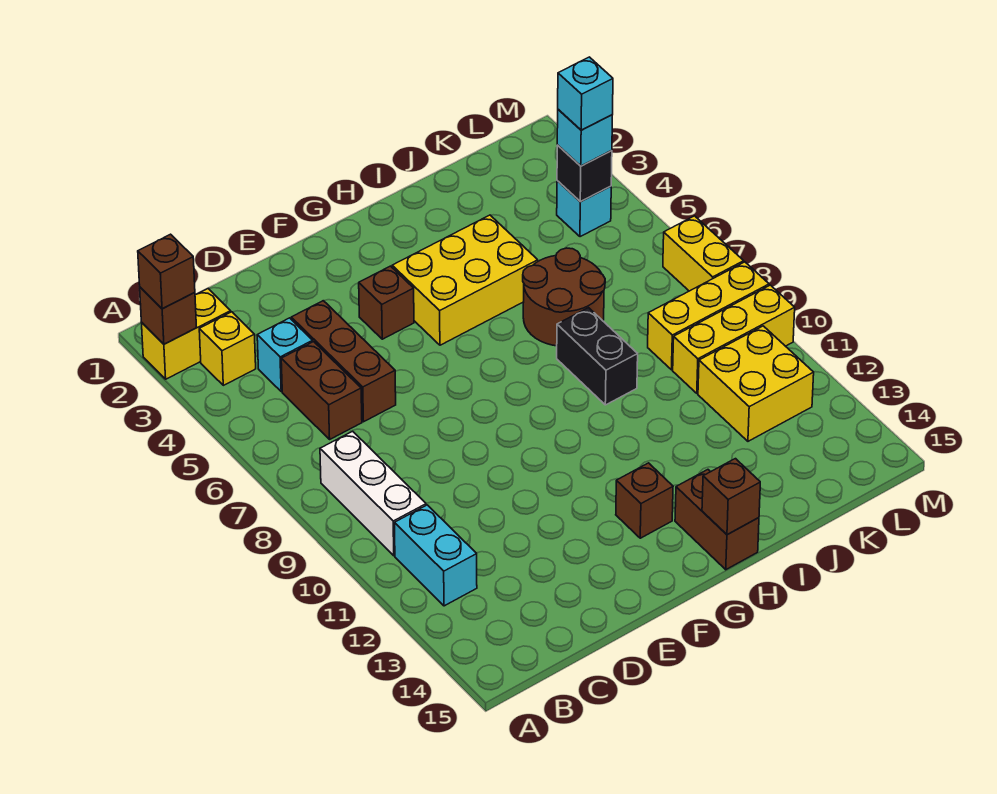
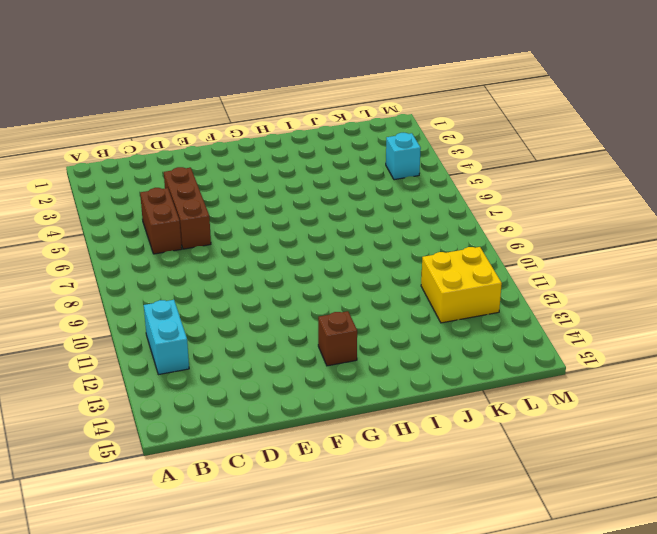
none -> yellow brick A2:B2 level 1
none -> yellow brick B3 level 1
none -> white brick B8:B10 level 1

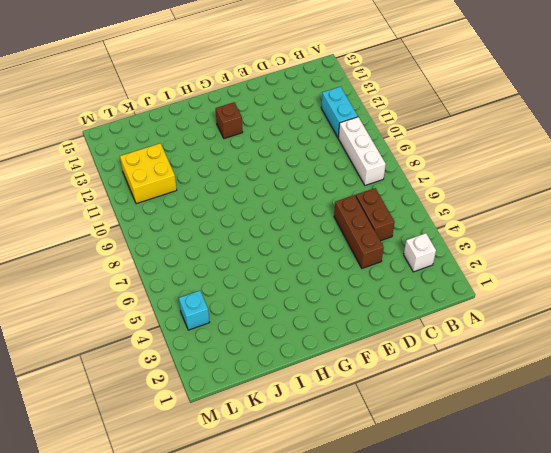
white brick B3 level 1 -> yellow brick B3 level 1
none -> yellow brick A2:B2 level 1
none -> cyan brick C4 level 1
none -> brown brick F4 level 1

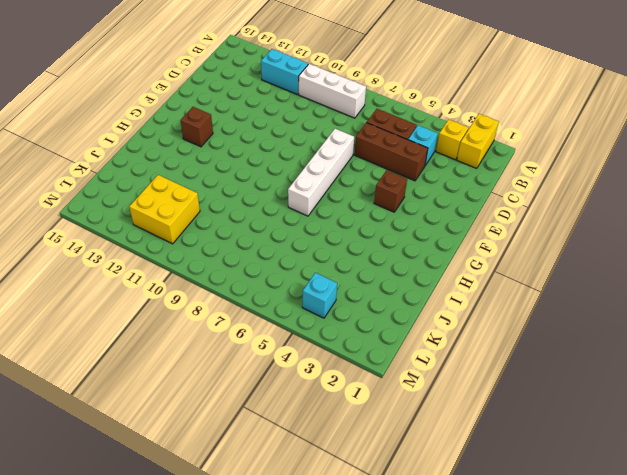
white brick E7:H7 level 1 -> none
none -> yellow brick G4:I5 level 1
none -> brown brick H14:H15 level 1
none -> brown round brick I6:J7 level 1

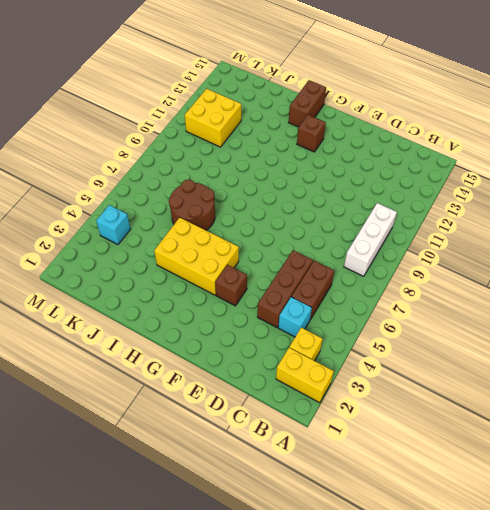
none -> cyan brick B11:B12 level 1
none -> black brick I8:I9 level 1
none -> yellow brick K9:M9 level 1

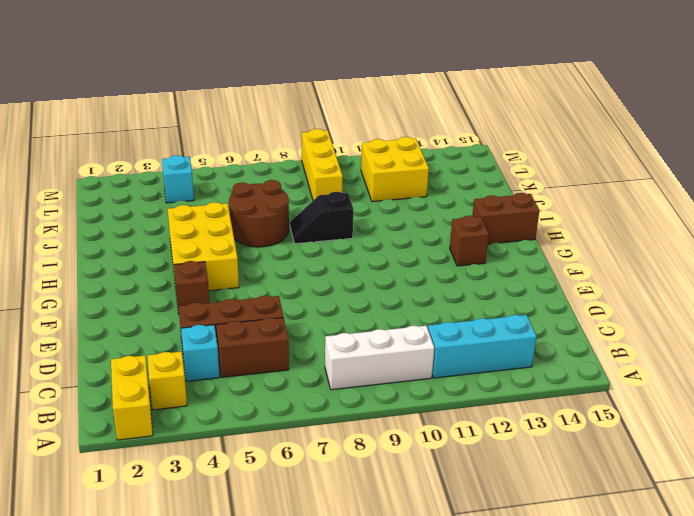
cyan brick B11:B13 level 1 -> cyan brick B11:B12 level 1
black slope I8:I9 level 1 top 9 -> black brick I8:I9 level 1
none -> yellow brick K10:M10 level 1
none -> yellow brick M7:M8 level 1
none -> brown brick A2 level 2

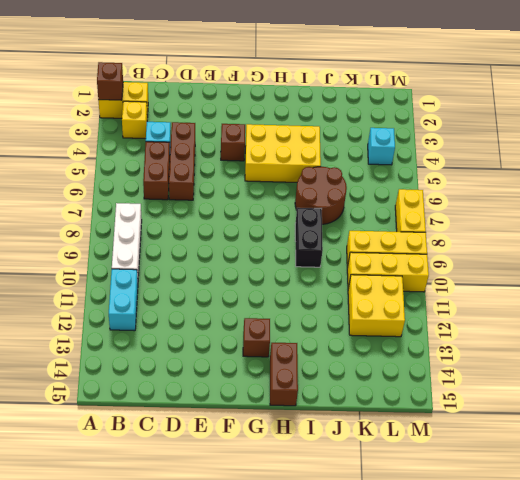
none -> brown brick H15 level 2
none -> black brick L4 level 2
none -> brown brick A2 level 3

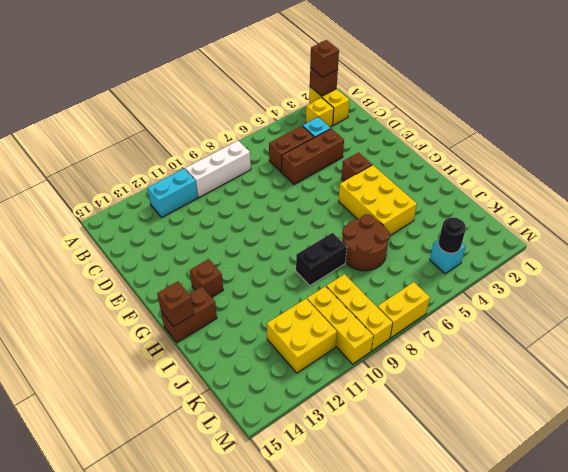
black round brick L4 level 2 -> black brick L4 level 2
none -> cyan brick L4 level 3
none -> cyan brick L4 level 4

